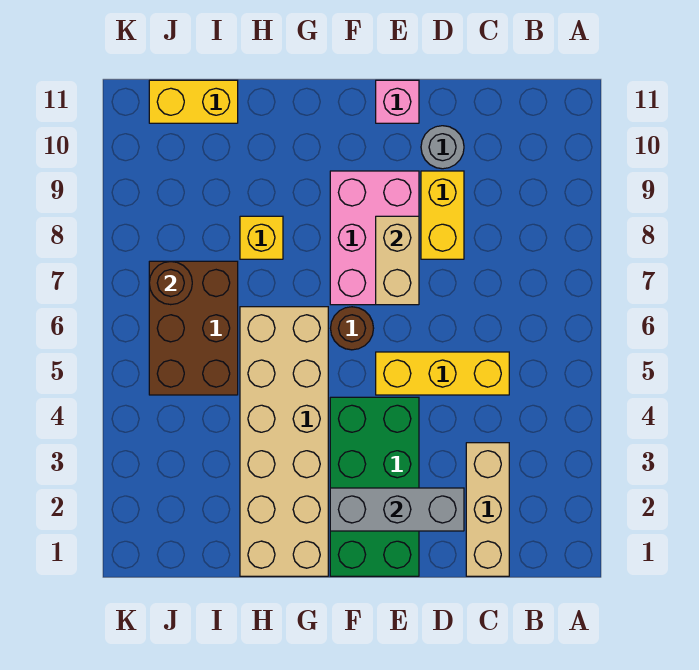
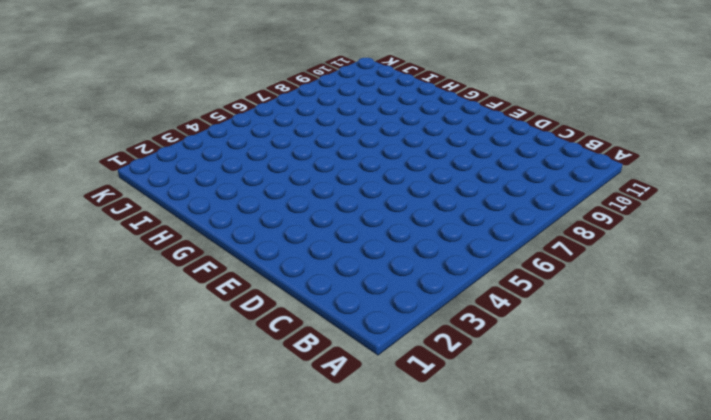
none -> tan brick C1:C3 level 1
none -> yellow brick C5:E5 level 1
none -> yellow brick D8:D9 level 1

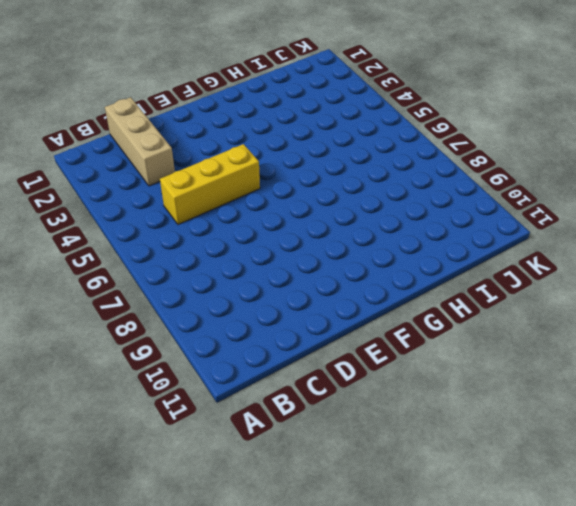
none -> yellow brick D8:D9 level 1
none -> grey round brick D10 level 1
none -> green brick E1:F4 level 1

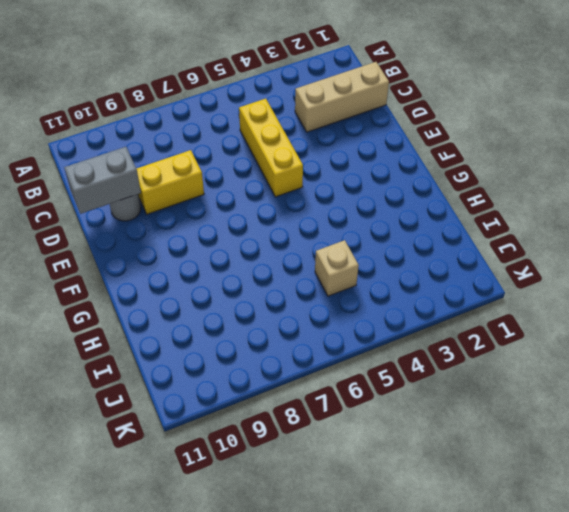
grey brick D10:D11 level 2 -> none
tan brick I5 level 1 -> brown brick I5:J7 level 1
none -> green brick E1:F4 level 1
none -> pink brick E7:F9 level 1
none -> pink brick E11 level 1

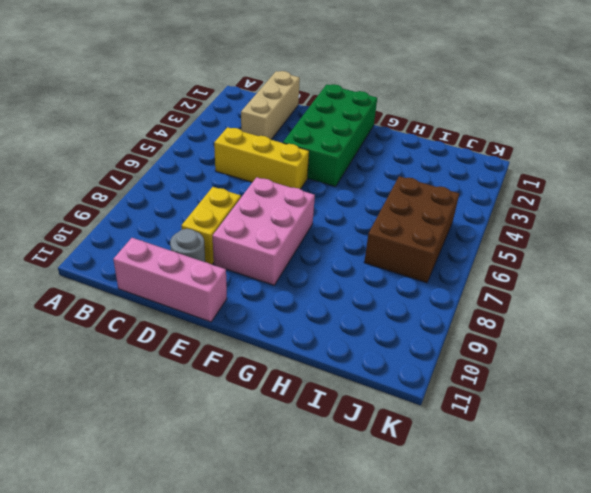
pink brick C11:E11 level 1 -> pink brick E11 level 1
none -> brown round brick F6 level 1
none -> tan brick G1:H6 level 1
none -> yellow brick H8 level 1

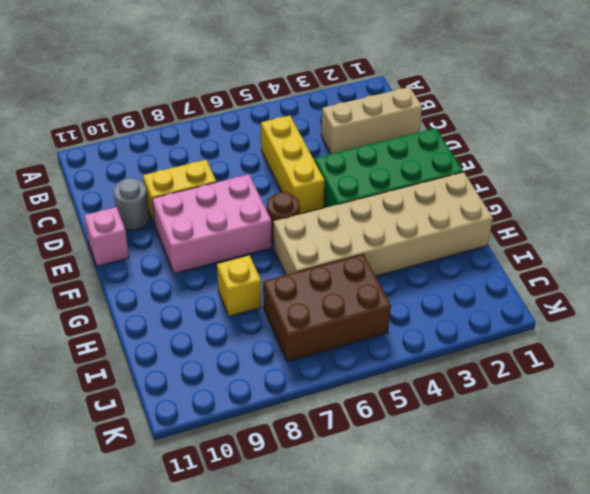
none -> yellow brick I11:J11 level 1
none -> grey brick D2:F2 level 2
none -> tan brick E7:E8 level 2

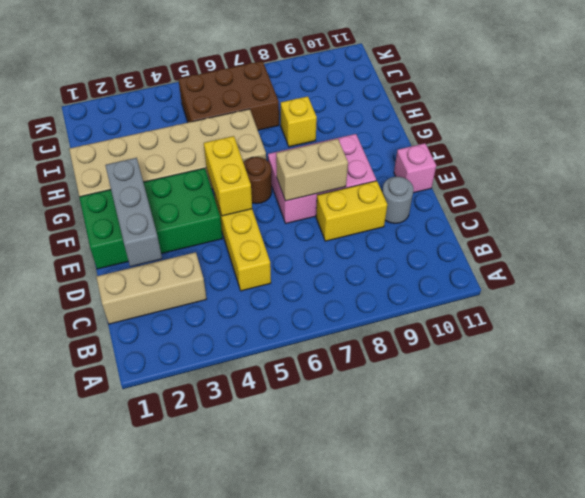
yellow brick E5:F5 level 2 -> yellow brick I11:J11 level 1
none -> brown round brick J7 level 2

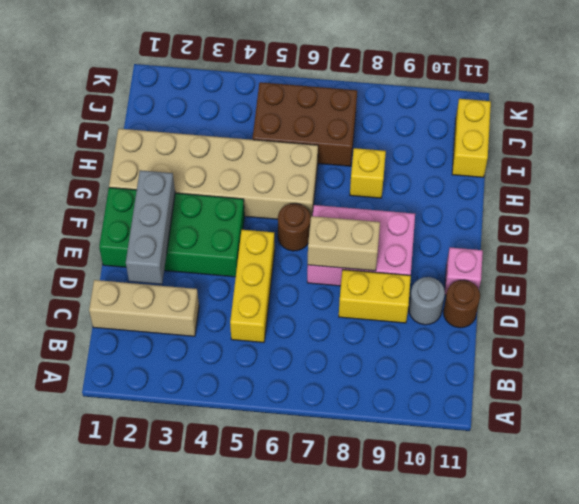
brown round brick D11 level 1 -> brown round brick J7 level 2

